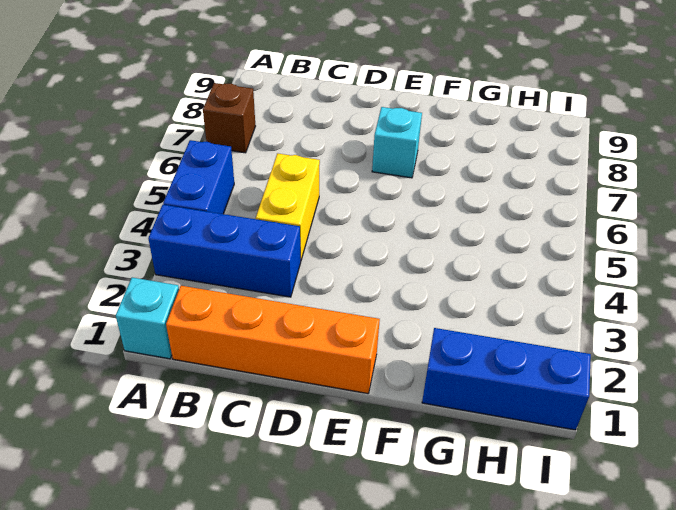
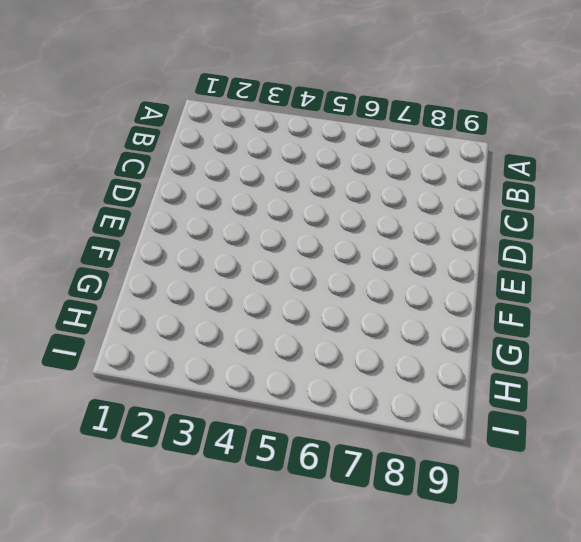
none -> cyan brick A1 level 1
none -> blue brick A3:C3 level 1

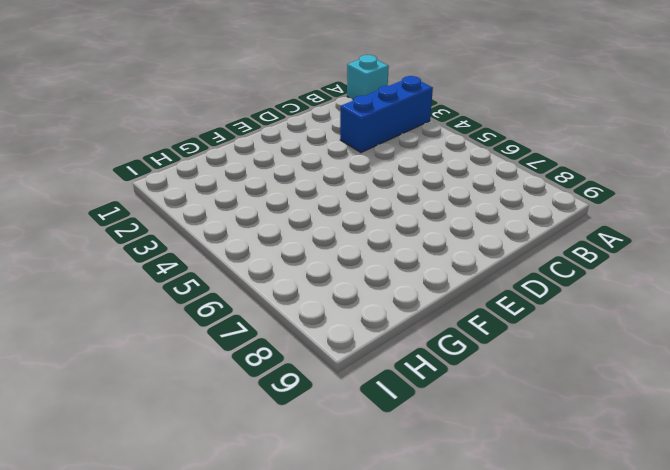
none -> blue brick A4:A5 level 1
none -> brown brick A7 level 1

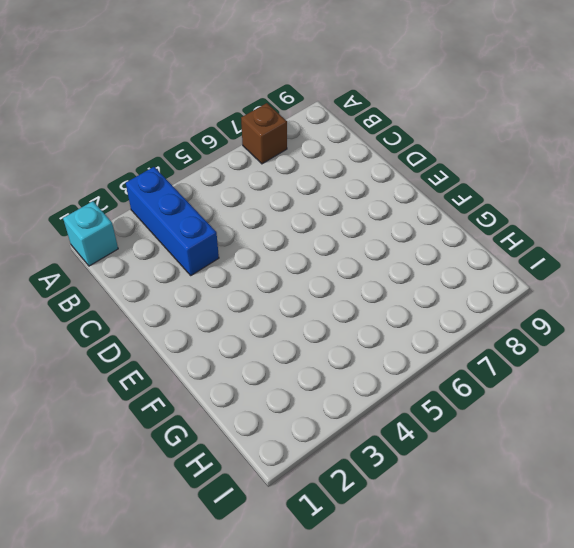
none -> blue brick A4:A5 level 1
none -> orange brick B1:E1 level 1

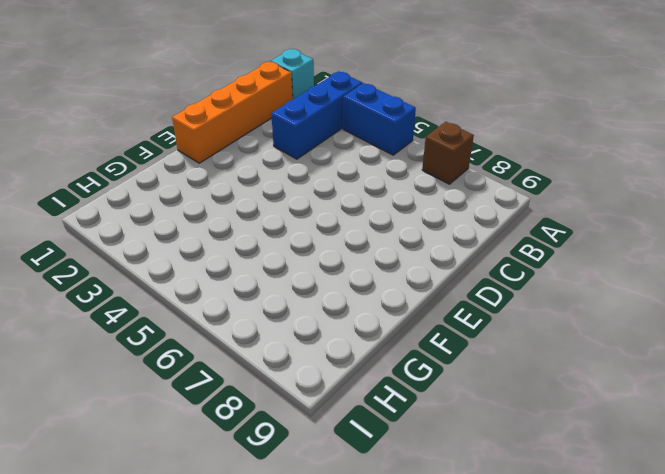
none -> yellow brick C4:C5 level 1
none -> cyan brick E7 level 1

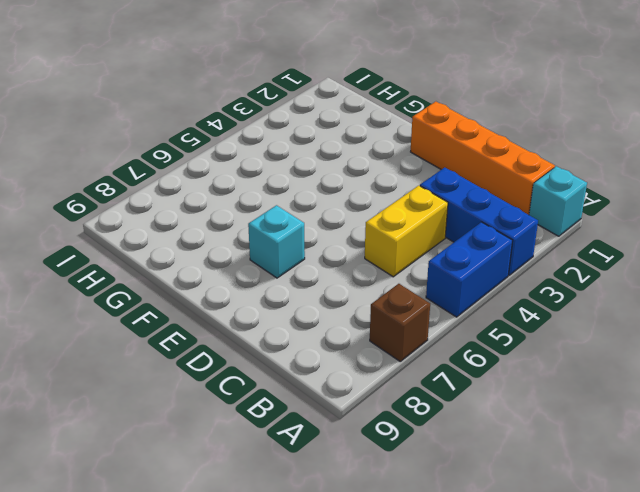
none -> blue brick G1:I1 level 1

